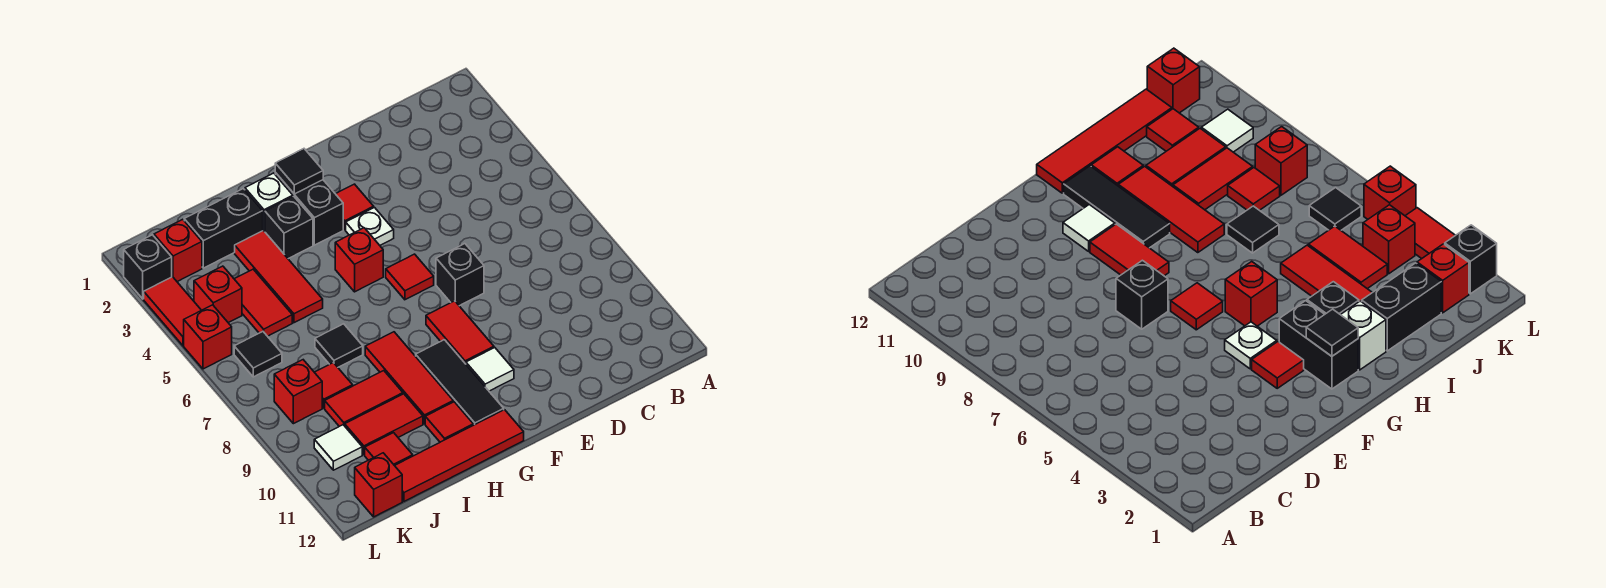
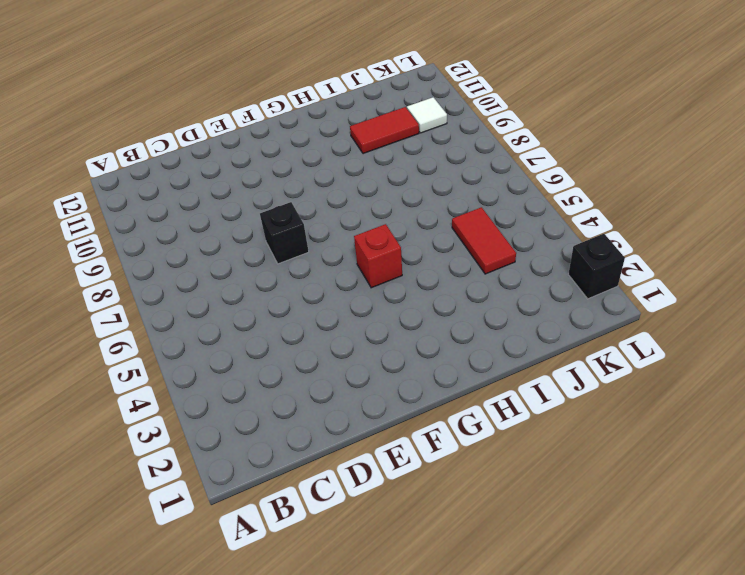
none -> red tile F3 level 1
none -> white plate F4 level 1
none -> red tile F6 level 1
none -> red tile F8:F9 level 1

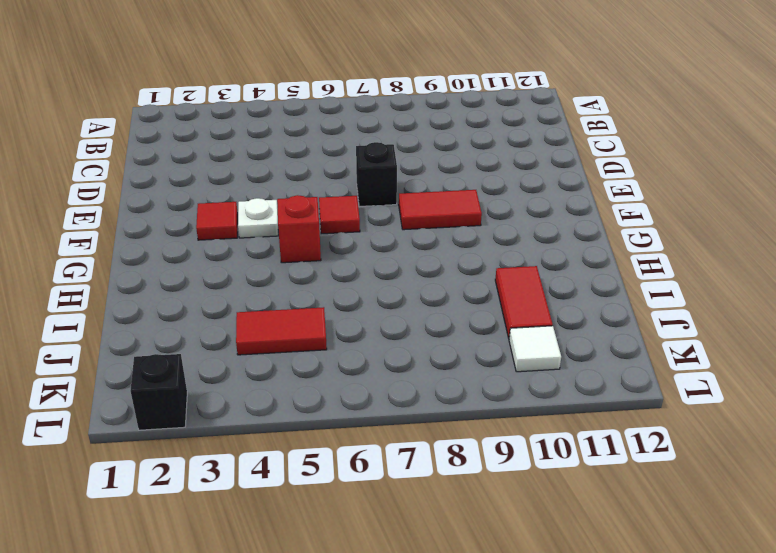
none -> white tile F10 level 1
none -> black brick G2:G3 level 1
none -> black tile G9:G11 level 1
none -> red tile G12:J12 level 1

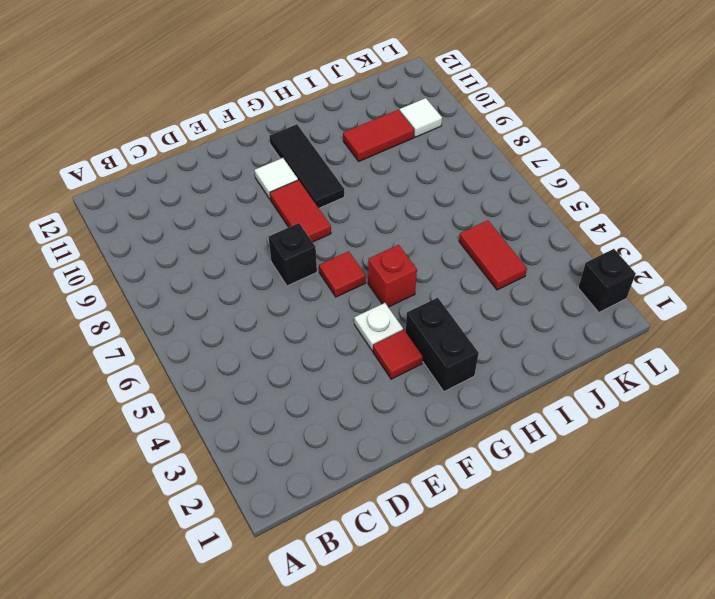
none -> red tile G12:J12 level 1
none -> white brick H2 level 1
none -> black brick H3 level 1
none -> red tile H8:H10 level 1

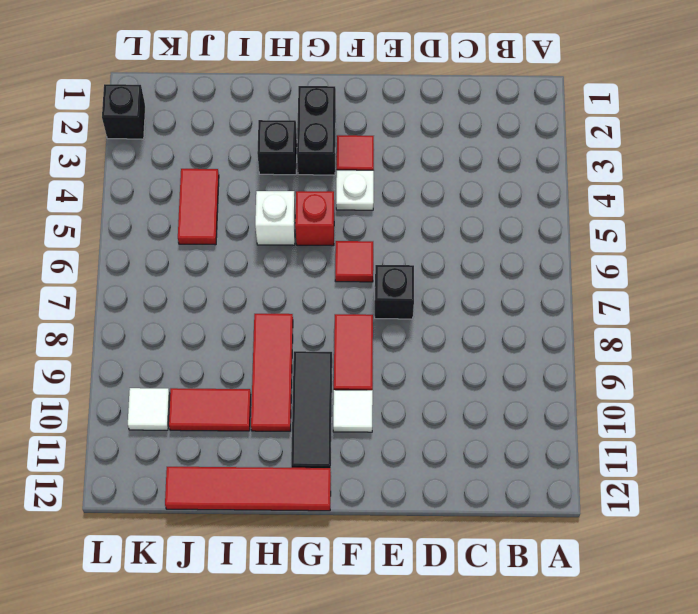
white brick H5 level 1 -> white brick H2 level 1
none -> red tile H11 level 1
none -> black brick I2:J2 level 1
none -> red tile I3:I5 level 1
none -> black tile I7 level 1

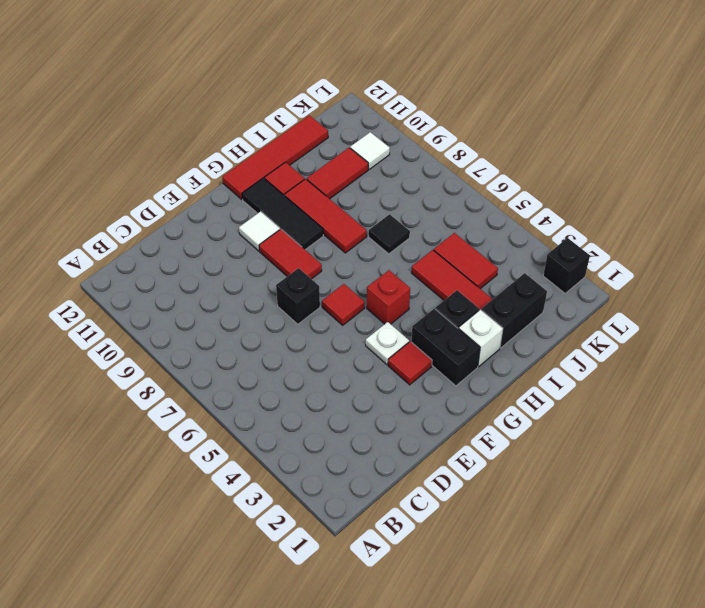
none -> red tile I9:J9 level 1
none -> red tile J8 level 1
none -> red tile J11 level 1
none -> red brick K2 level 1

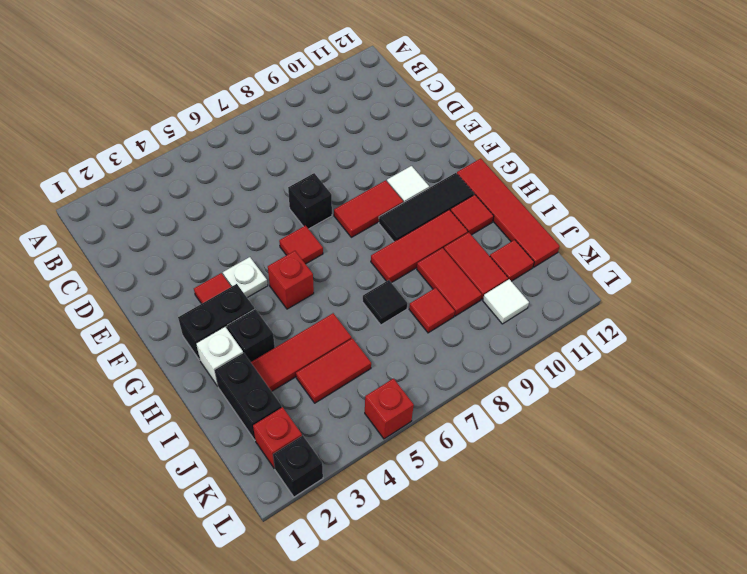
none -> red brick K4 level 1
none -> black tile K6 level 1
none -> red brick K8 level 1
none -> red brick K12 level 1

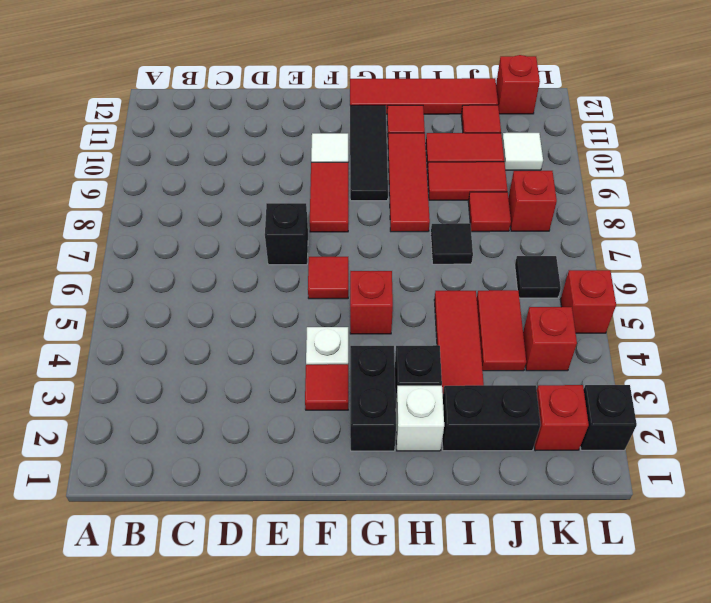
none -> red tile L3:L4 level 1
none -> black tile G2 level 2

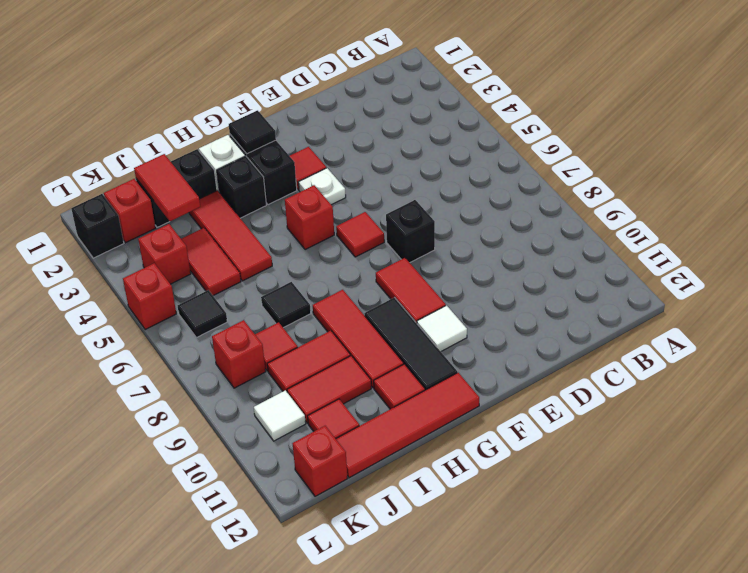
red tile J2:J3 level 2 -> red tile L3:L4 level 1

